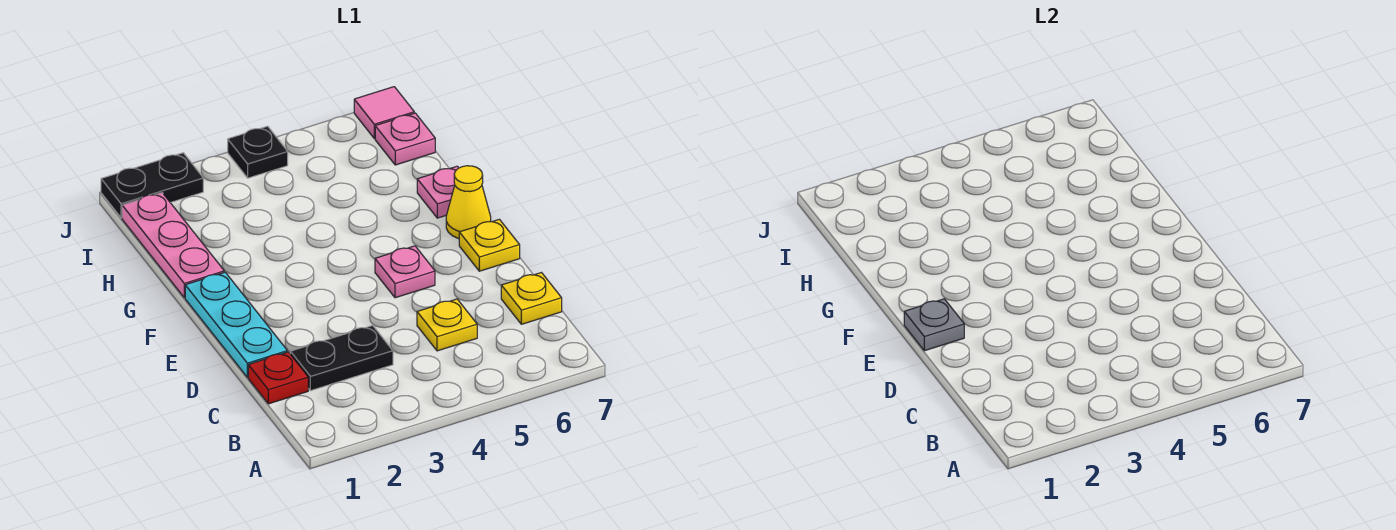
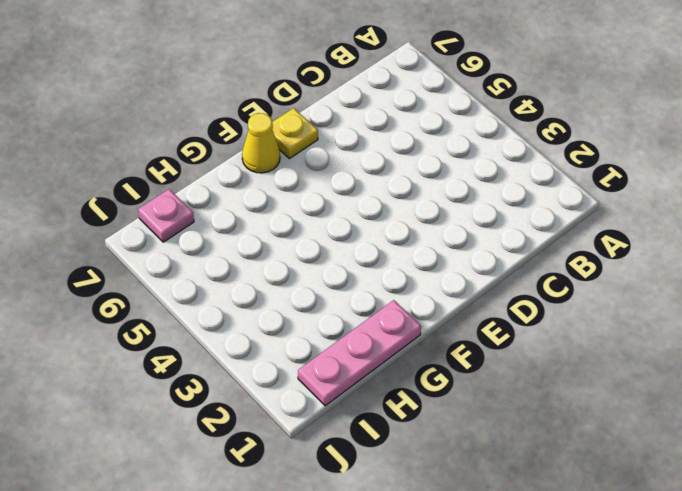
none -> red plate C1 level 1
none -> black plate C2:C3 level 1
none -> yellow plate C5 level 1

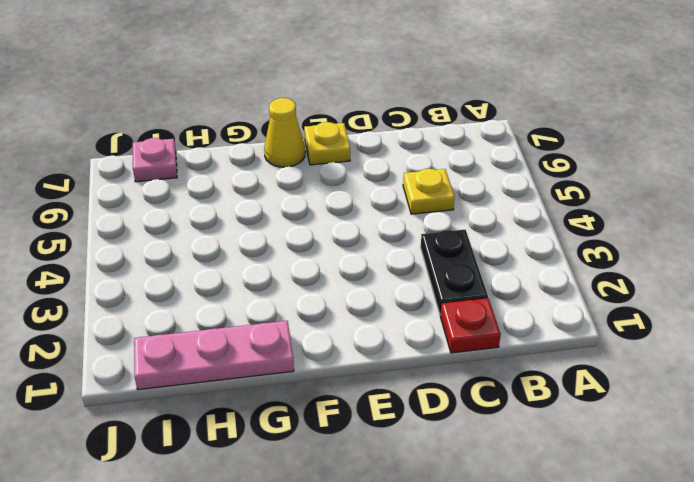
none -> yellow plate C7 level 1
none -> cyan plate D1:F1 level 1
none -> pink plate E5 level 1

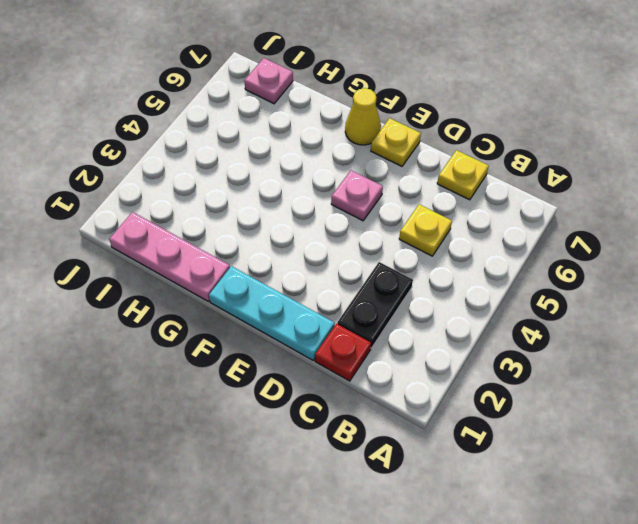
none -> pink plate G7 level 1
none -> black plate J1:J2 level 1
none -> black plate J4 level 1

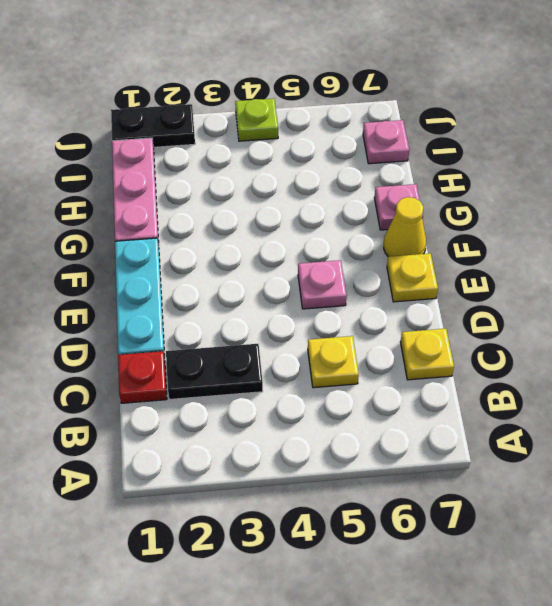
lime plate J4 level 1 -> black plate J4 level 1
none -> pink tile J7 level 1
none -> grey plate E1 level 2

